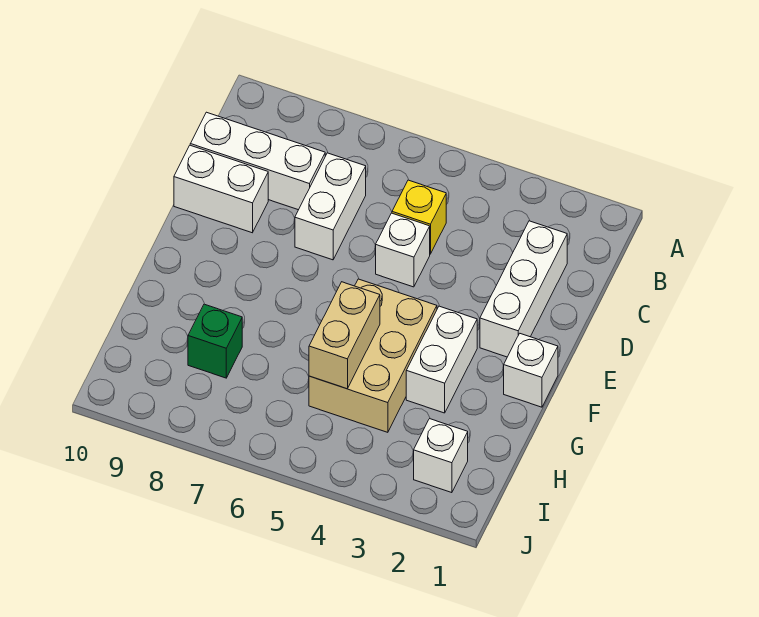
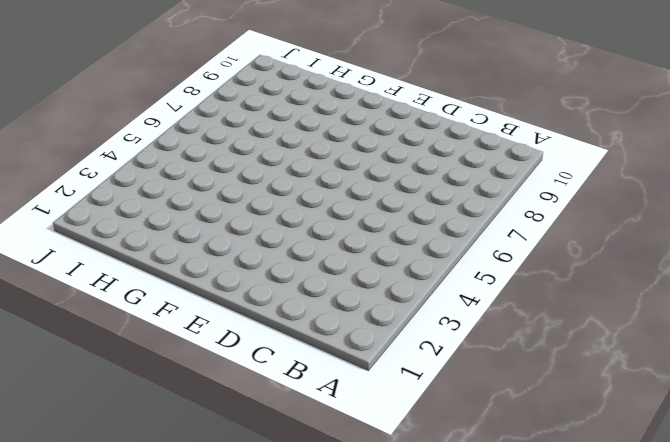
none -> white brick C2:E2 level 1
none -> yellow brick C5 level 1
none -> white brick C7:D7 level 1

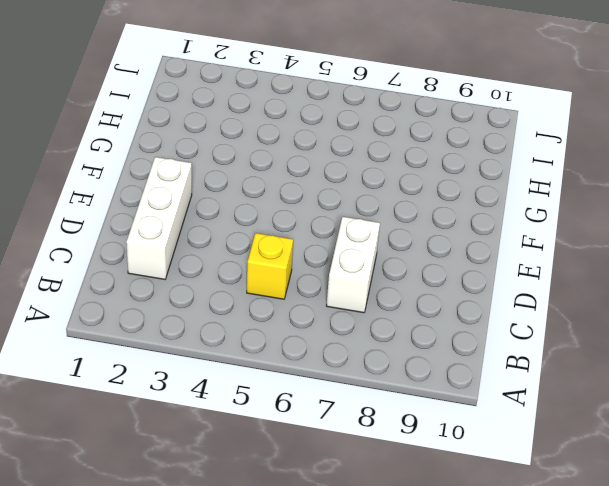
none -> white brick C8:C10 level 1
none -> white brick D5 level 1
none -> white brick D9:D10 level 1

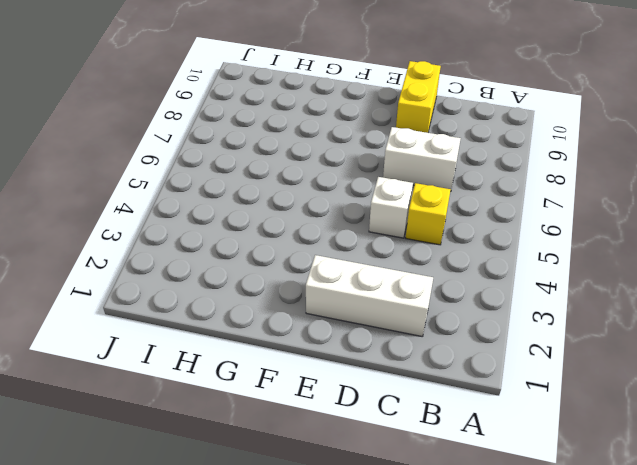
yellow brick D9:D10 level 1 -> white brick D9:D10 level 1
none -> white brick C8:C10 level 1
none -> white brick F1 level 1
none -> white brick F3:G3 level 1

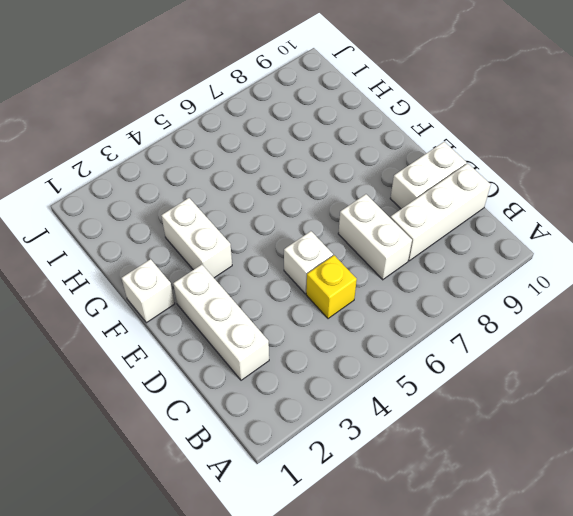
none -> tan brick F4:H5 level 1
none -> green brick H8 level 1
none -> white brick I2 level 1

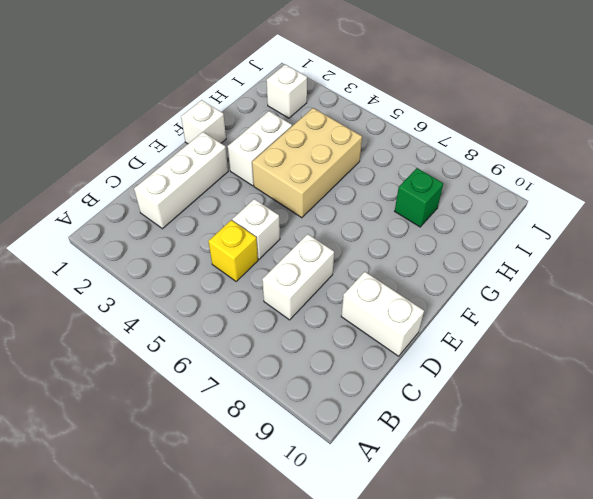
none -> white brick C8:C10 level 1
none -> tan brick G5:H5 level 2

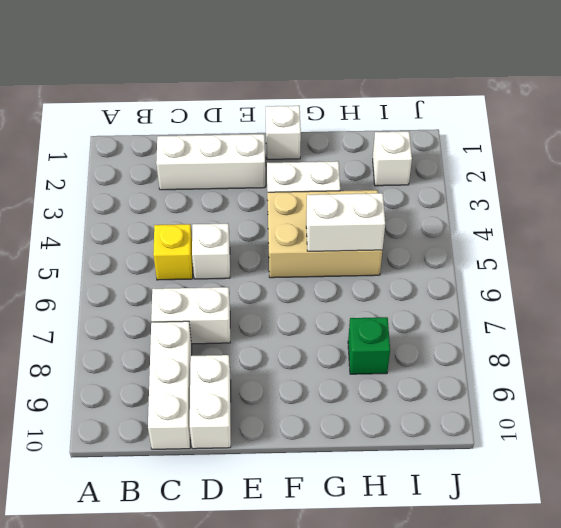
white brick G5:H5 level 2 -> tan brick G5:H5 level 2

